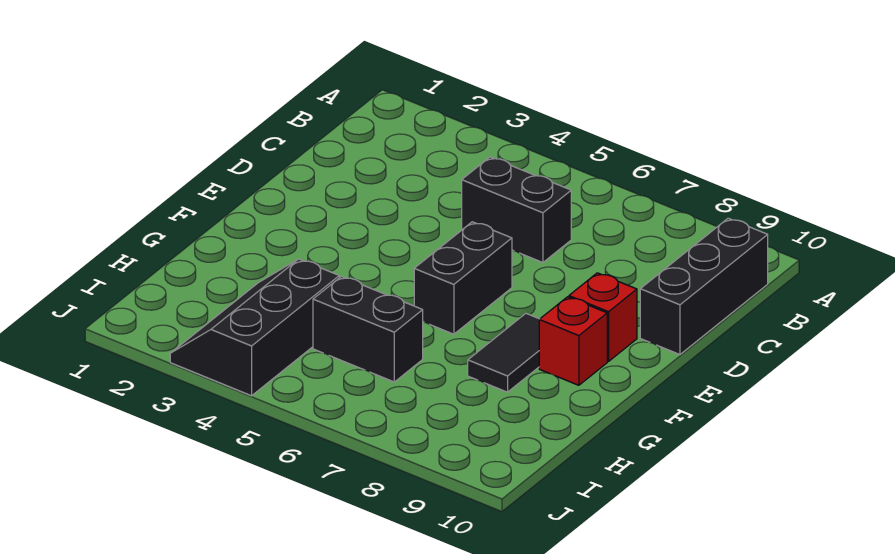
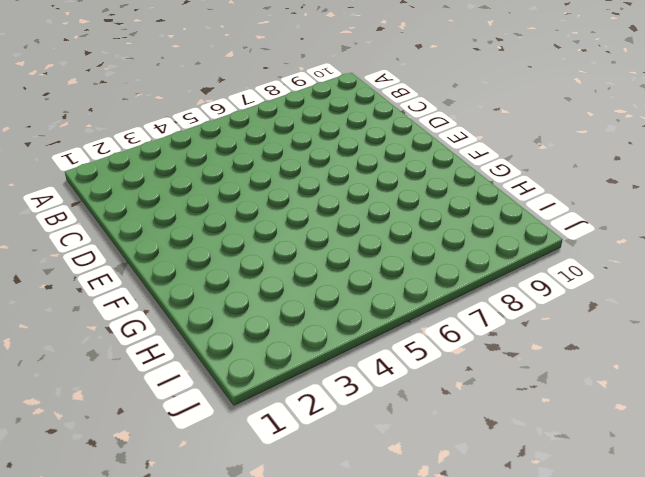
none -> black brick B10:D10 level 1
none -> black brick C5:C6 level 1

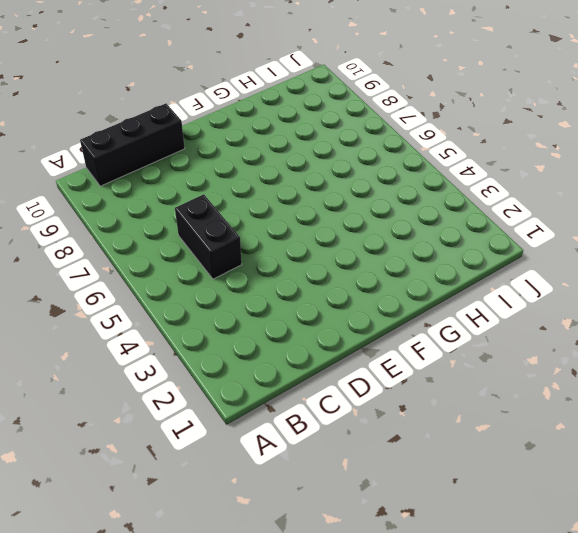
none -> black brick E6:F6 level 1
none -> red brick E9 level 1

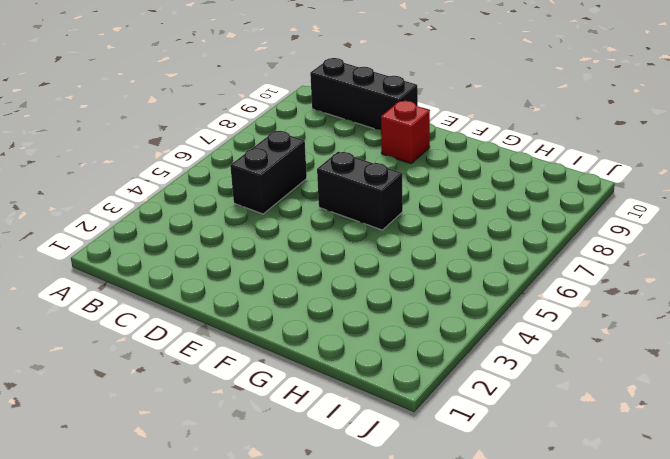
none -> black tile F8:G8 level 1
none -> red brick F9 level 1

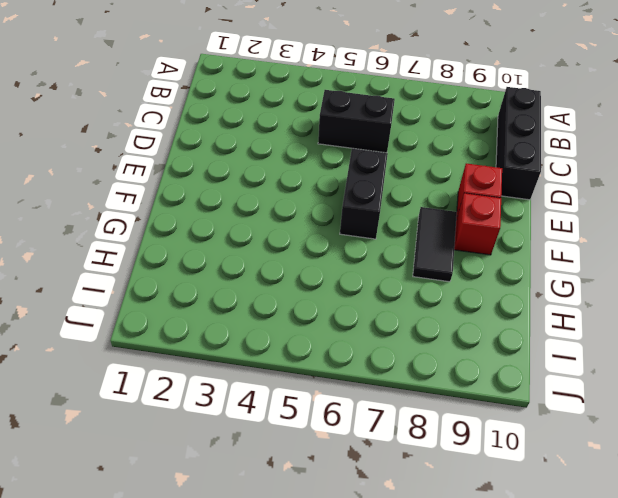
none -> black slope H3:J4 level 1 top 4
none -> black brick H5:H6 level 1

